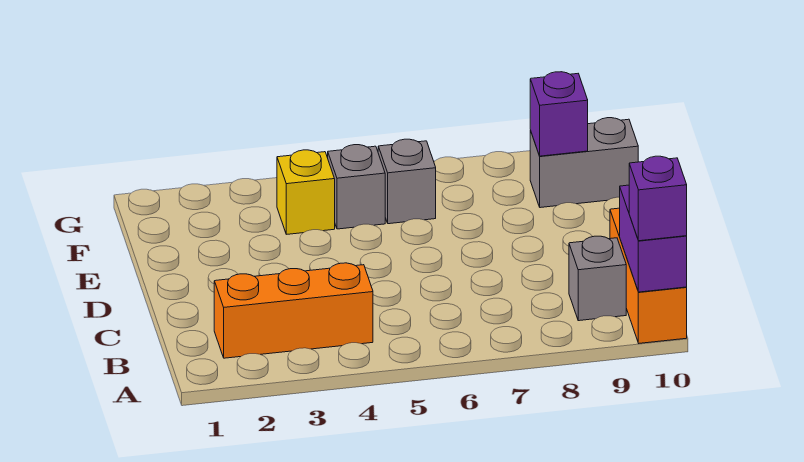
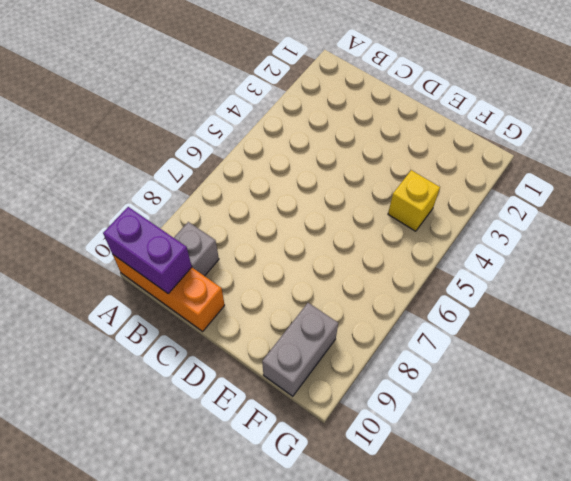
none -> orange brick B2:B4 level 1
none -> grey brick F5 level 1

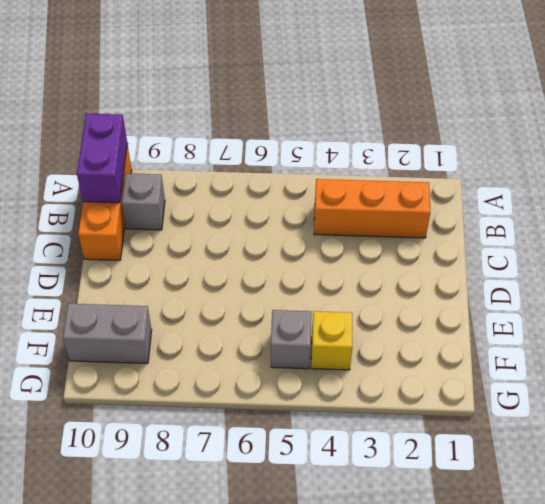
none -> grey brick F6 level 1
none -> purple brick F9 level 2

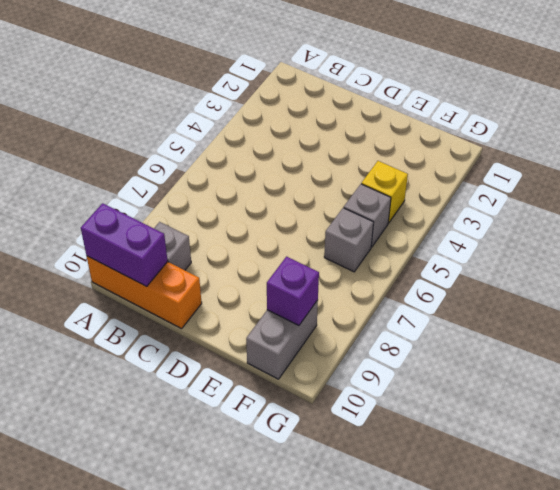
none -> orange brick B2:B4 level 1
none -> purple brick A10 level 3

